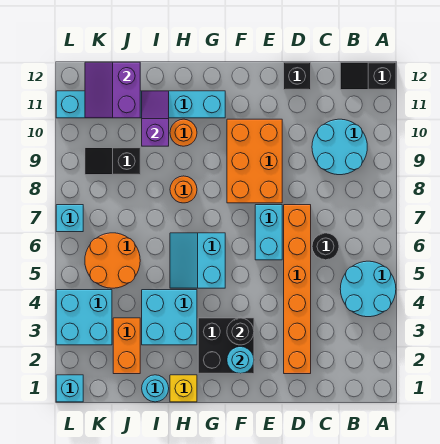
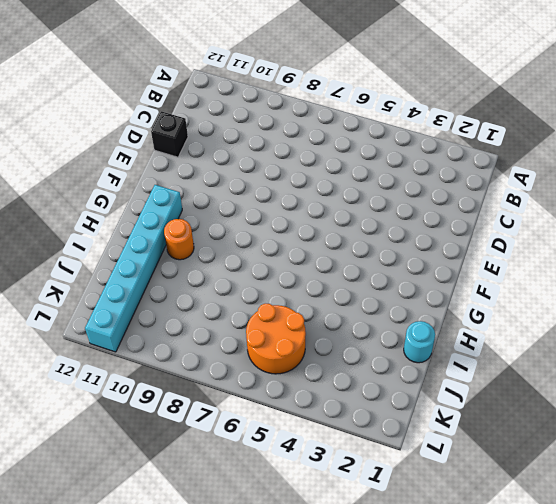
none -> cyan round brick A4:B5 level 1
none -> black slope A12:B12 level 1 top A
none -> cyan round brick B9:C10 level 1

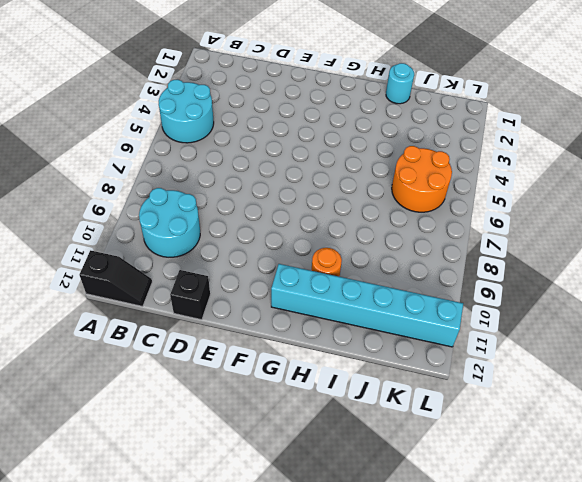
none -> black round brick C6 level 1
none -> orange brick D2:D7 level 1
none -> cyan brick E6:E7 level 1

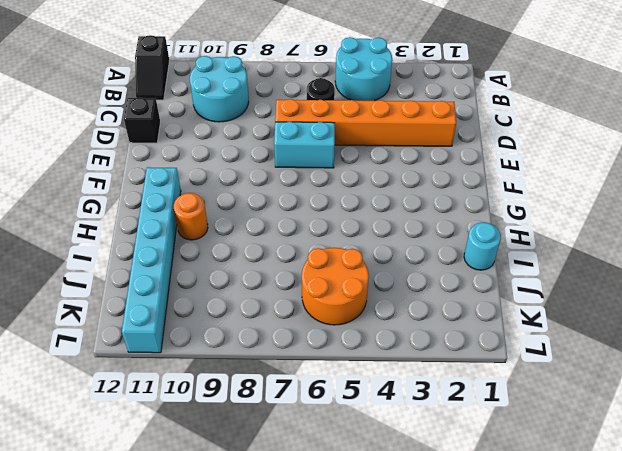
none -> orange brick E8:F10 level 1
none -> black brick F2:G3 level 1
none -> cyan slope G5:H6 level 1 top G

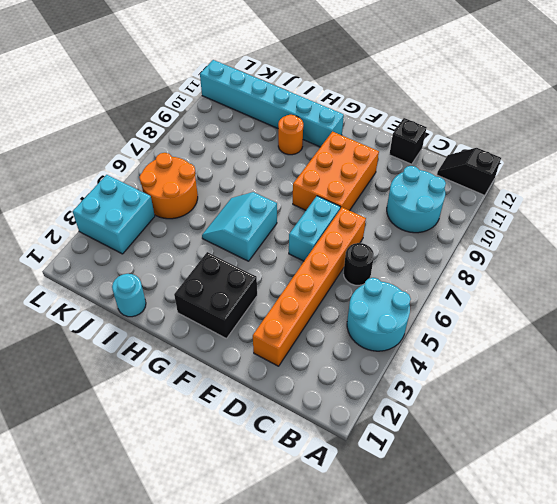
none -> yellow brick H1 level 1
none -> cyan brick H3:I4 level 1
none -> orange round brick H8 level 1

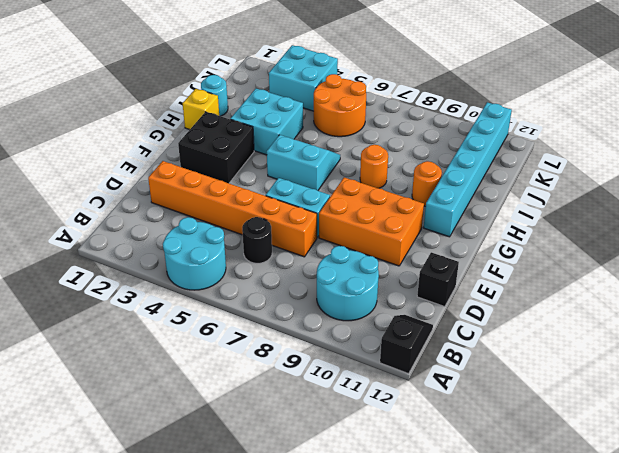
none -> orange brick J2:J3 level 1
none -> black slope J9:K9 level 1 top J
none -> cyan brick L1 level 1

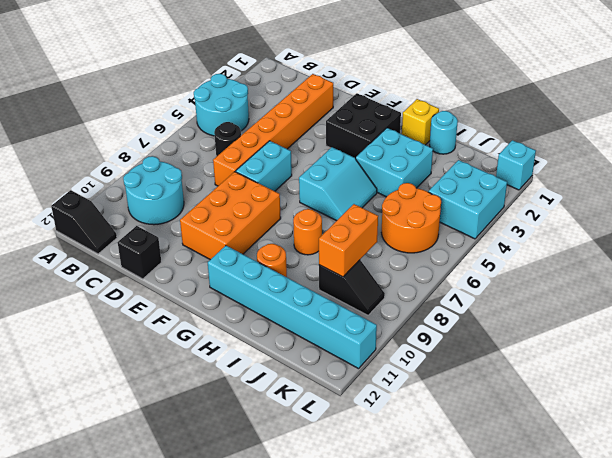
orange brick J8:J9 level 2 -> orange brick J2:J3 level 1
none -> cyan brick L7 level 1
none -> cyan round brick F2 level 2
none -> black round brick F3 level 2

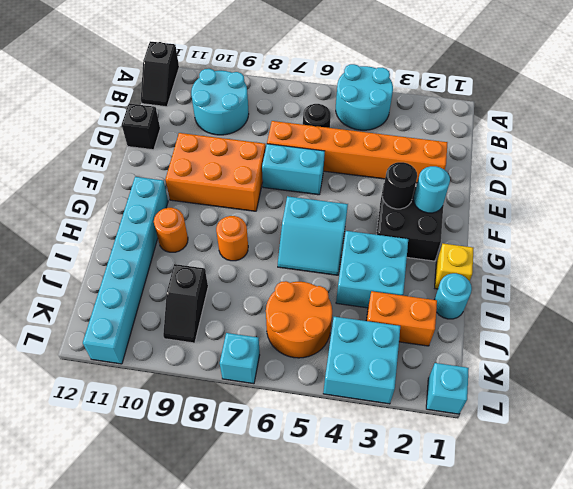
none -> purple slope I10:I11 level 2 top 10
none -> purple slope J11:K12 level 2 top J

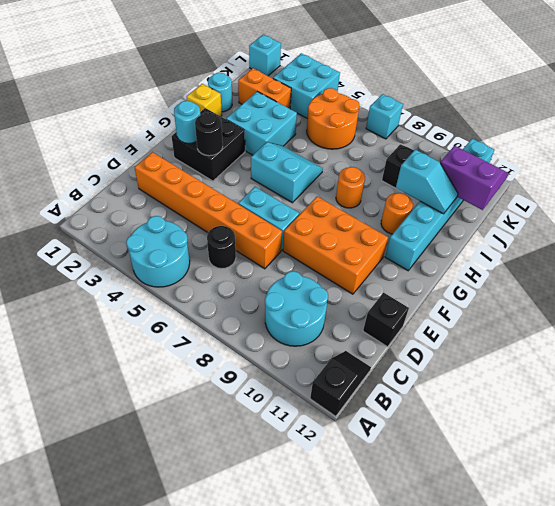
cyan slope I10:I11 level 2 top 10 -> purple slope I10:I11 level 2 top 10

